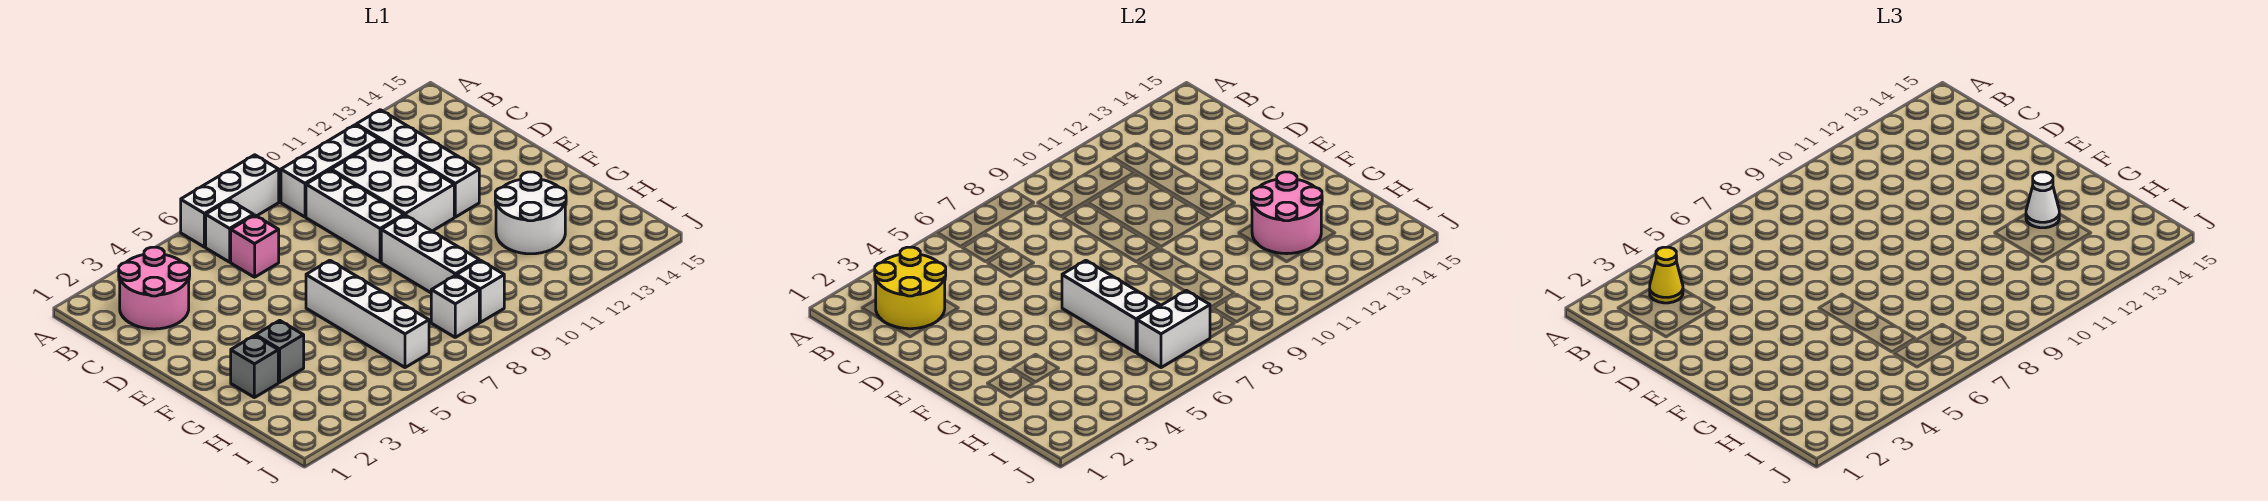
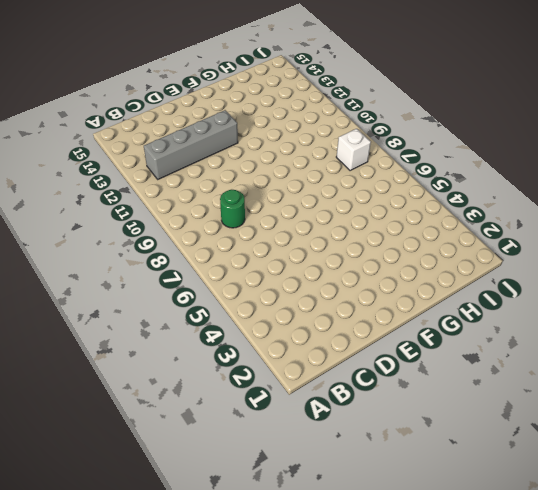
grey brick B12:E12 level 1 -> white brick B12:E12 level 1
green round brick C8 level 1 -> none
none -> white brick A6:A8 level 1
none -> pink round brick B2:C3 level 1
none -> white brick B6 level 1

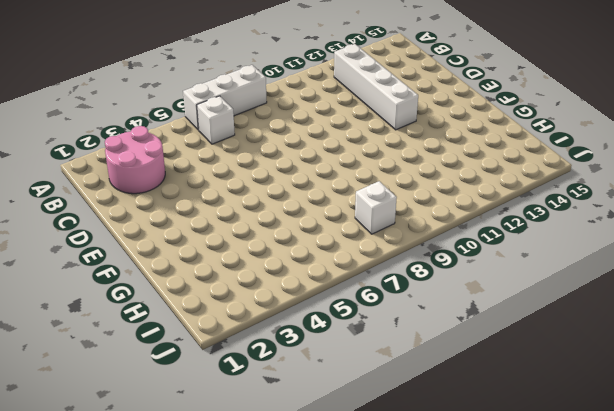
none -> white brick B9:B11 level 1
none -> pink brick C6 level 1
none -> white brick C9:E9 level 1

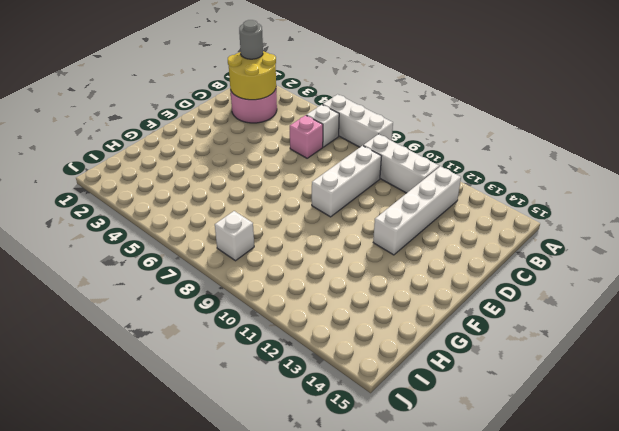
grey round brick B2 level 3 -> none
none -> white brick C10:E11 level 1
none -> white brick F6:I6 level 1
none -> white brick F9:H9 level 1

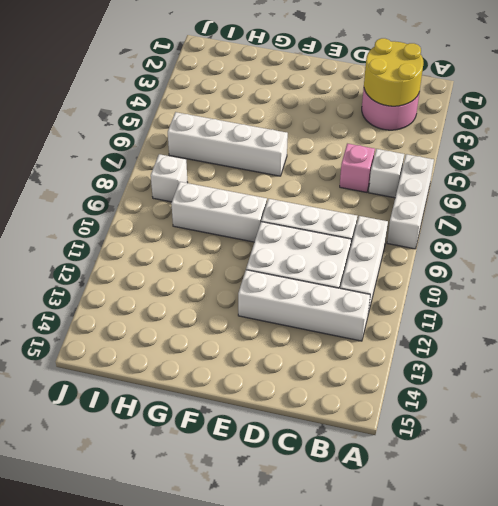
none -> grey brick G2 level 1
none -> grey brick G3 level 1
none -> white round brick G12:H13 level 1

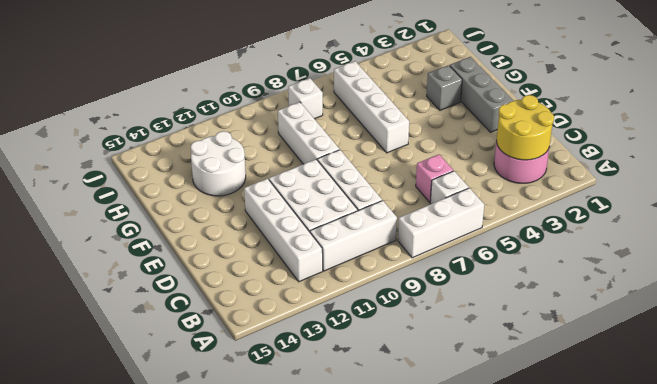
grey brick E2:G2 level 1 -> grey brick G2 level 1
none -> white brick I9 level 1
none -> white brick F6:H6 level 2
none -> pink round brick G12:H13 level 2

